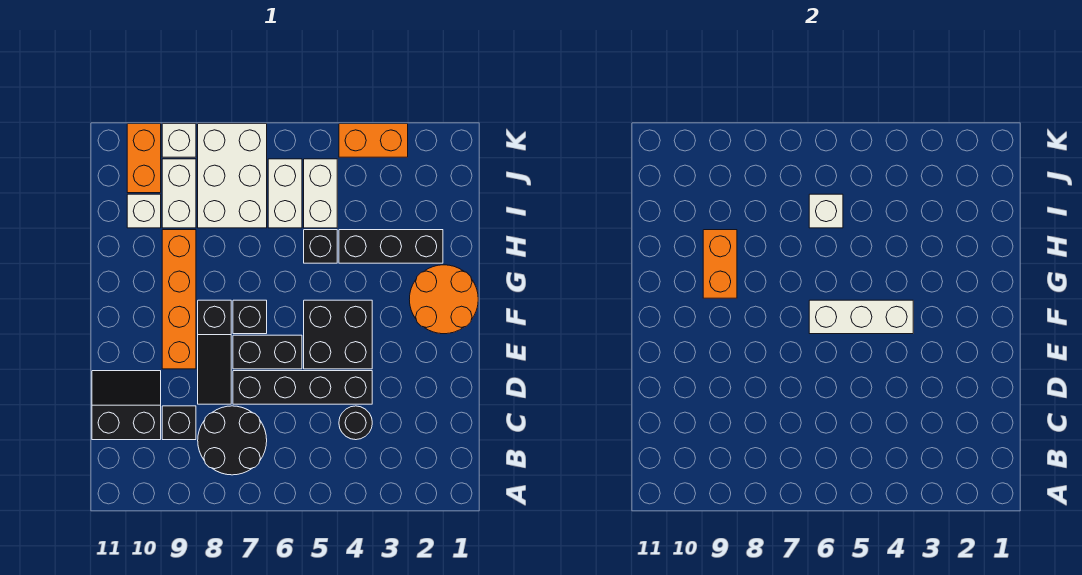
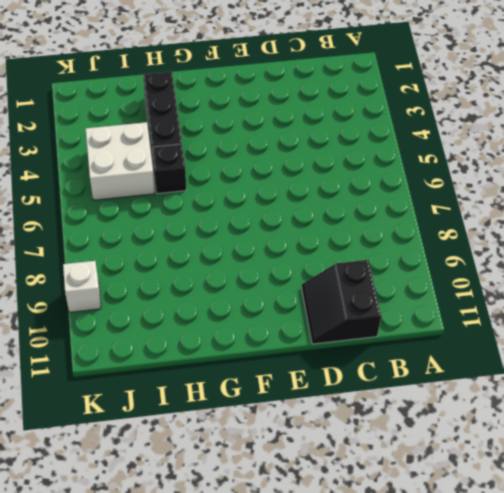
white brick I4:J5 level 1 -> white brick I5:J5 level 1
none -> black round brick B7:C8 level 1
none -> black round brick C4 level 1
none -> black brick C9 level 1

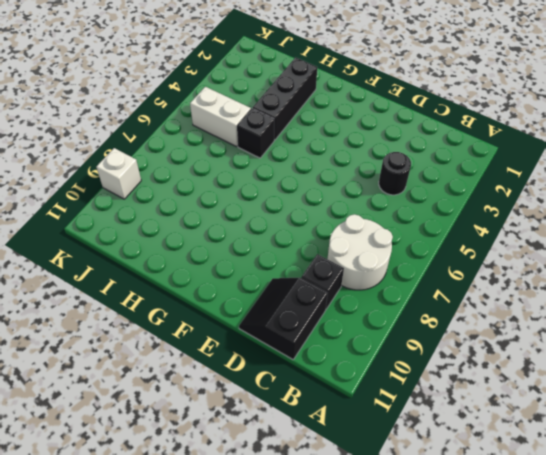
white round brick B7:C8 level 1 -> black round brick B7:C8 level 1
none -> black brick D4:D7 level 1
none -> black slope D8:F8 level 1 top F
none -> black brick E4:F5 level 1

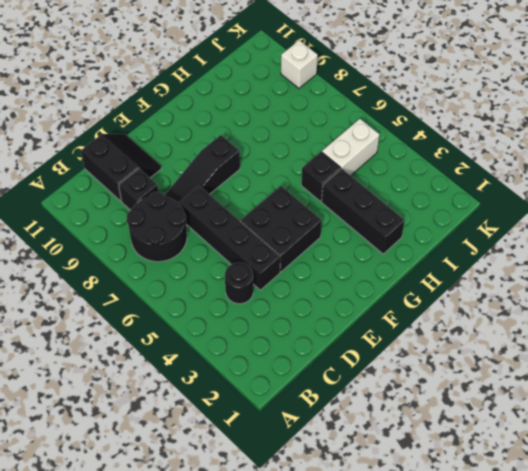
none -> black brick E6:E7 level 1
none -> orange brick E9:H9 level 1
none -> orange round brick F1:G2 level 1

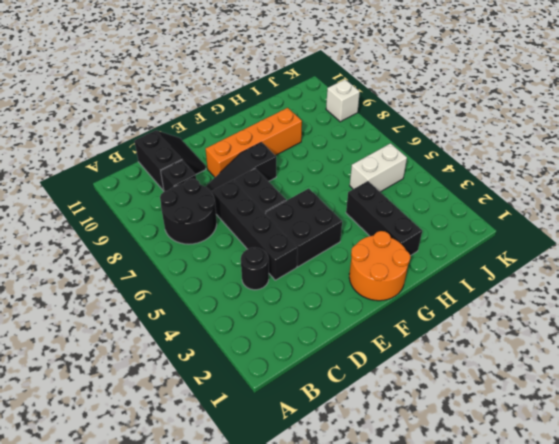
none -> black brick F7 level 1
none -> black brick H5 level 1
none -> white brick I6:J6 level 1

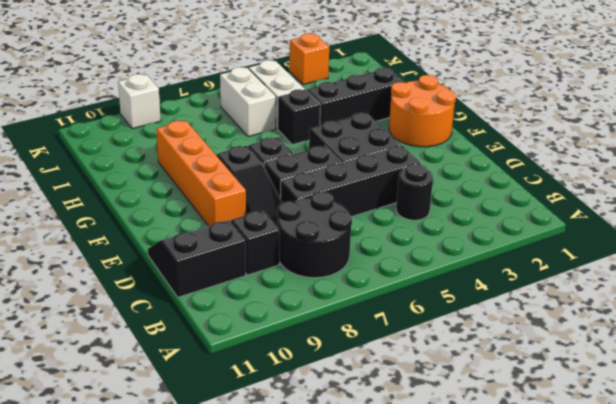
orange brick K3 level 1 -> orange brick K3:K4 level 1
none -> white brick I7:K8 level 1
none -> white brick I9:J9 level 1
none -> white brick I10 level 1

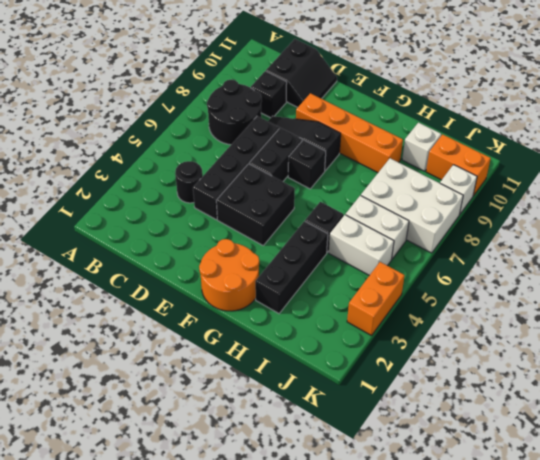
none -> white brick I9:J9 level 1
none -> white brick F4:F6 level 2
none -> orange brick G9:H9 level 2

